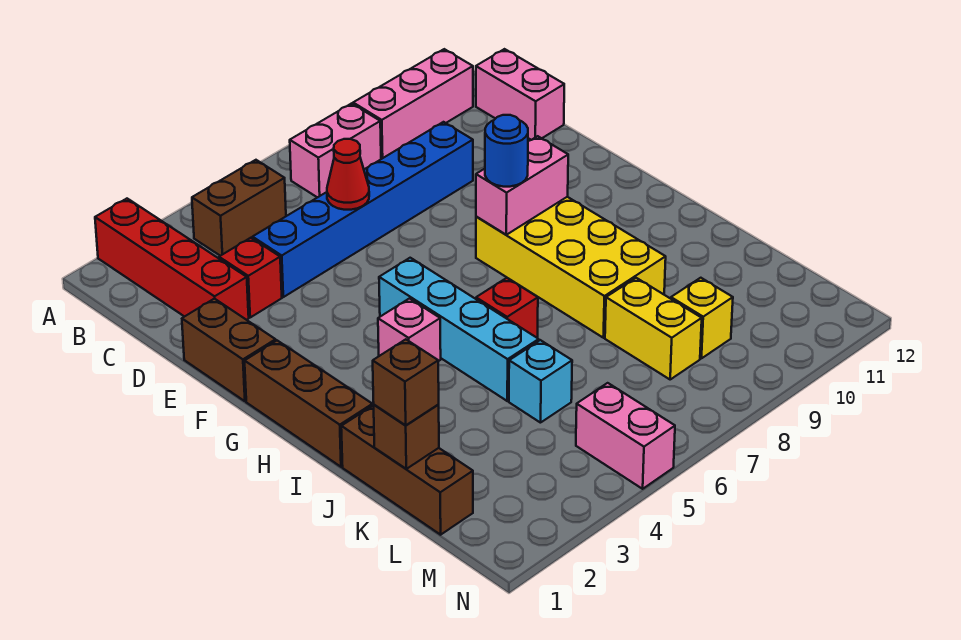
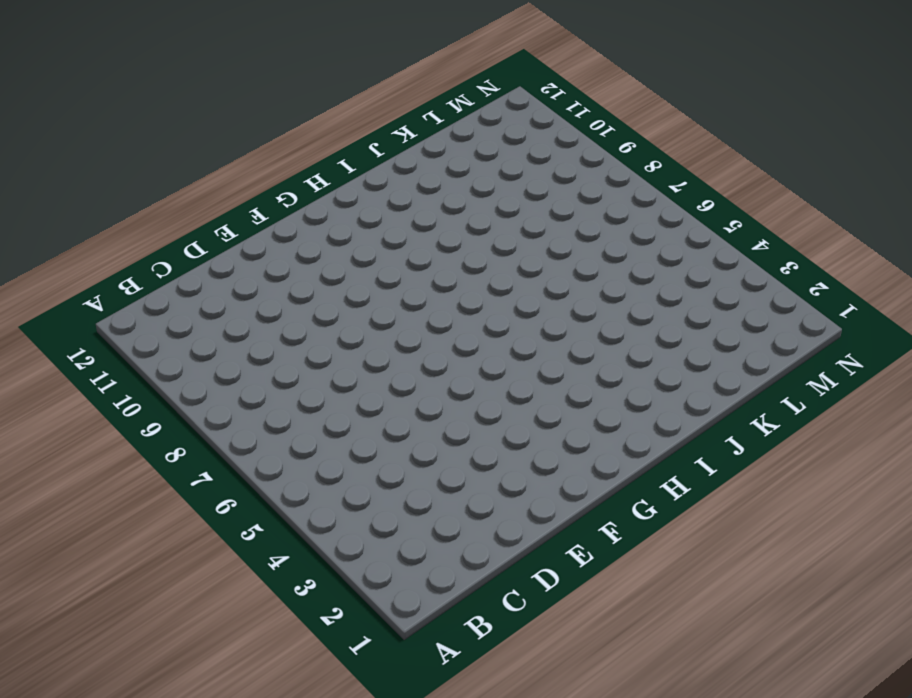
none -> red brick A2:D2 level 1
none -> brown brick B4:B5 level 1
none -> pink brick B7:B8 level 1

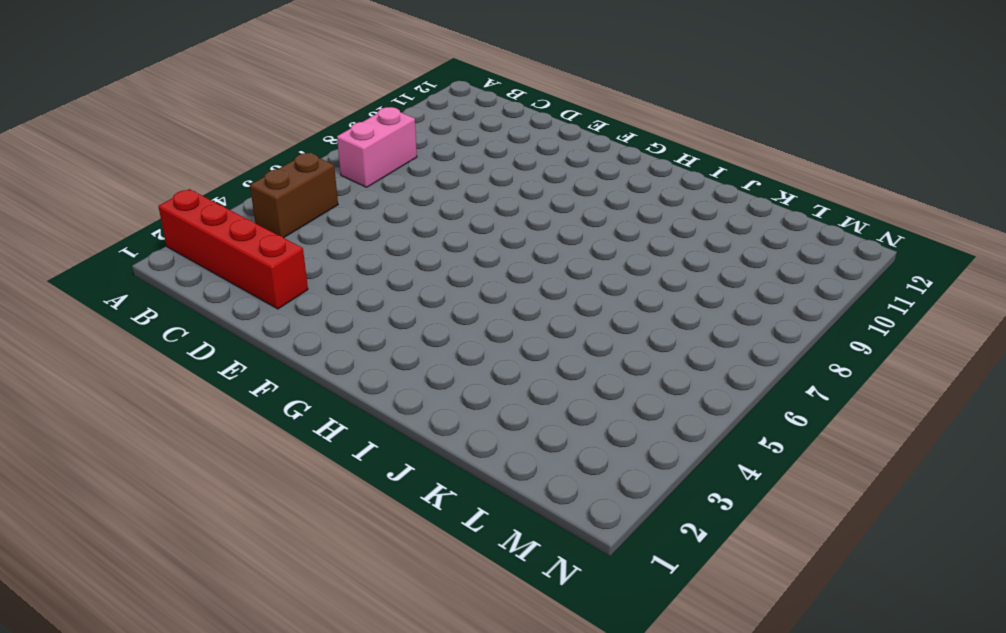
none -> pink brick B9:B11 level 1
none -> pink brick C12:D12 level 1
none -> red brick D3 level 1

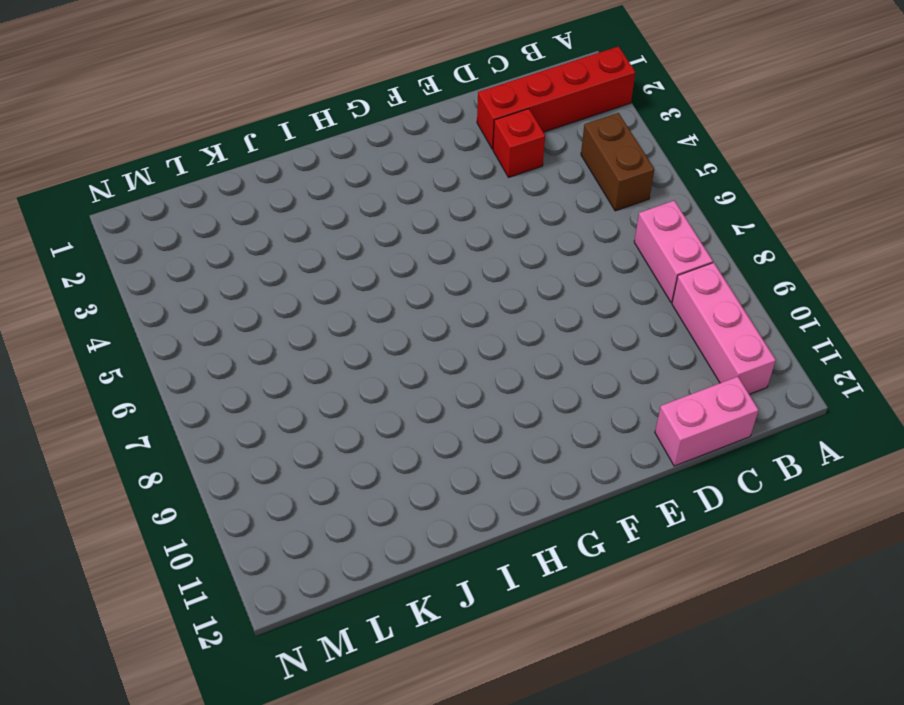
none -> blue brick D4:D9 level 1
none -> brown brick E1:F1 level 1
none -> brown brick G1:I1 level 1

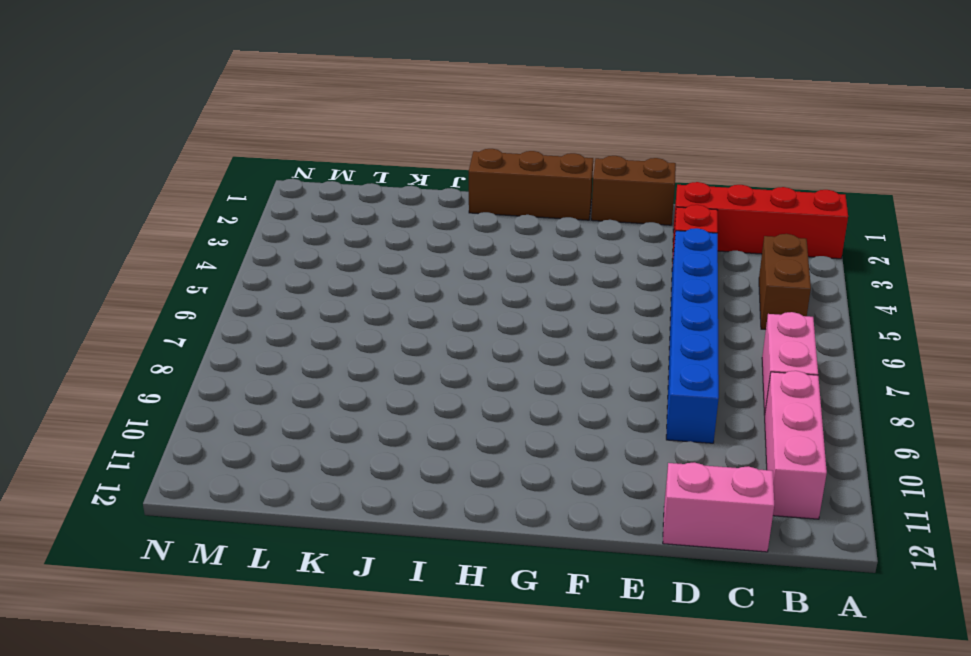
none -> cyan brick G5:J5 level 1
none -> yellow brick G8:J9 level 1
none -> pink brick H4 level 1

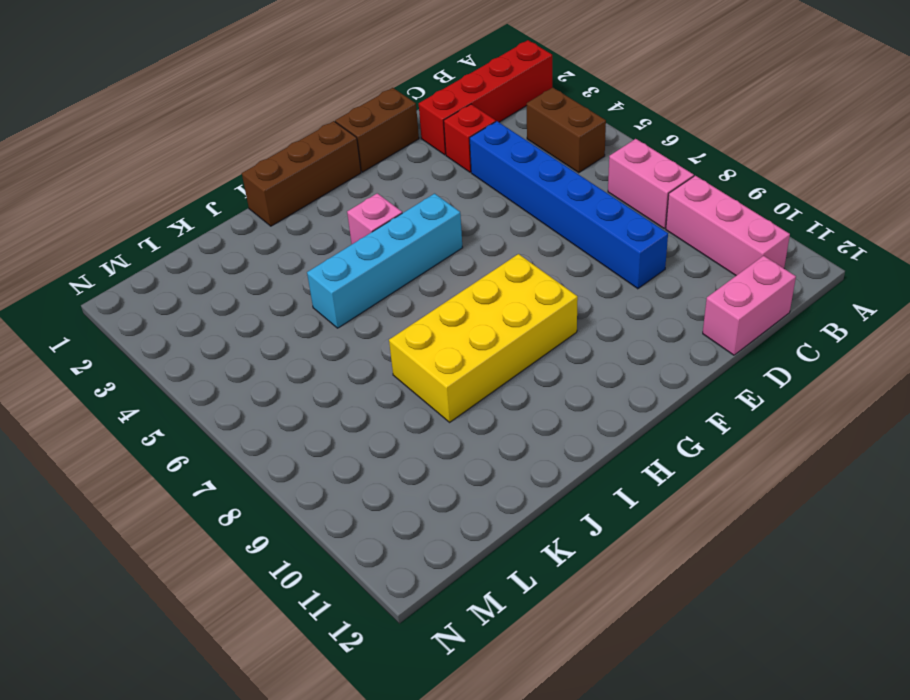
none -> red brick I6 level 1
none -> brown brick J1:L1 level 1
none -> cyan brick K5 level 1

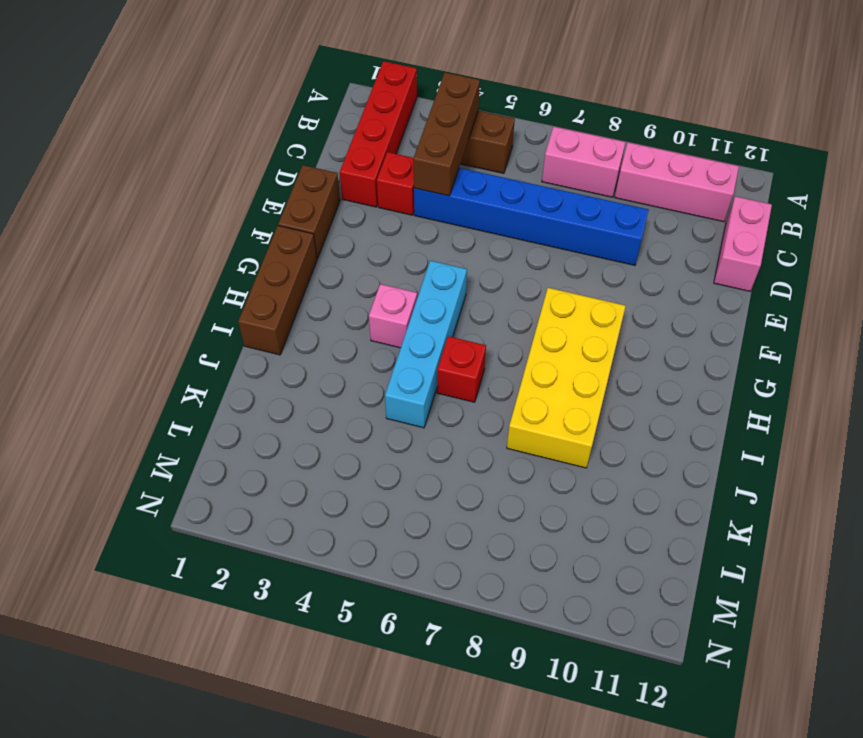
brown brick B4:D4 level 2 -> brown brick J1:L1 level 1
none -> cyan brick K5 level 1
none -> yellow brick K8:L8 level 1
none -> yellow brick L9 level 1

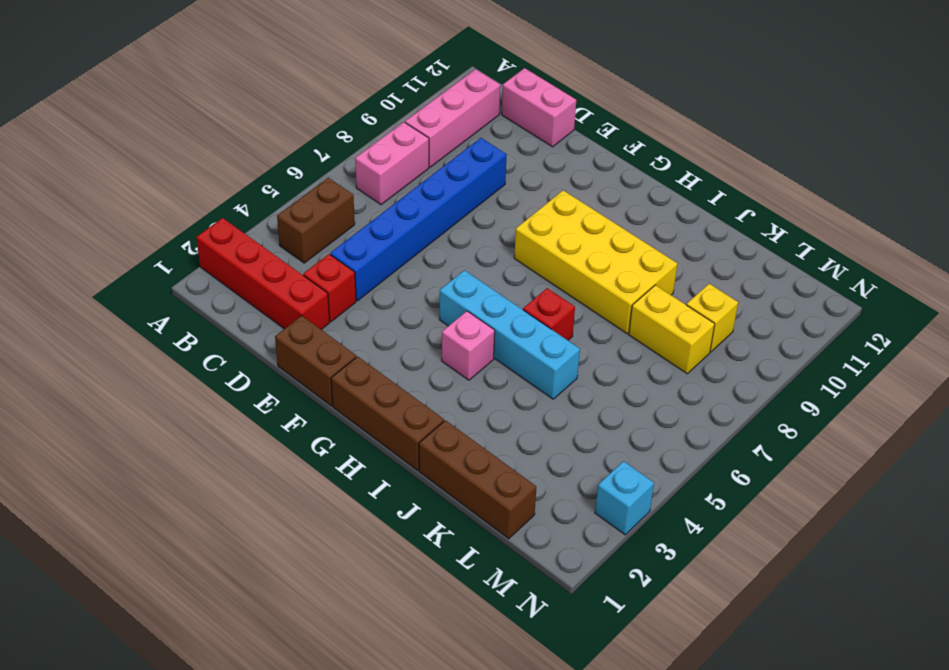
cyan brick N3 level 1 -> cyan brick K5 level 1
none -> pink brick M5:N5 level 1
none -> red cone D6 level 2
none -> pink brick G8:G9 level 2

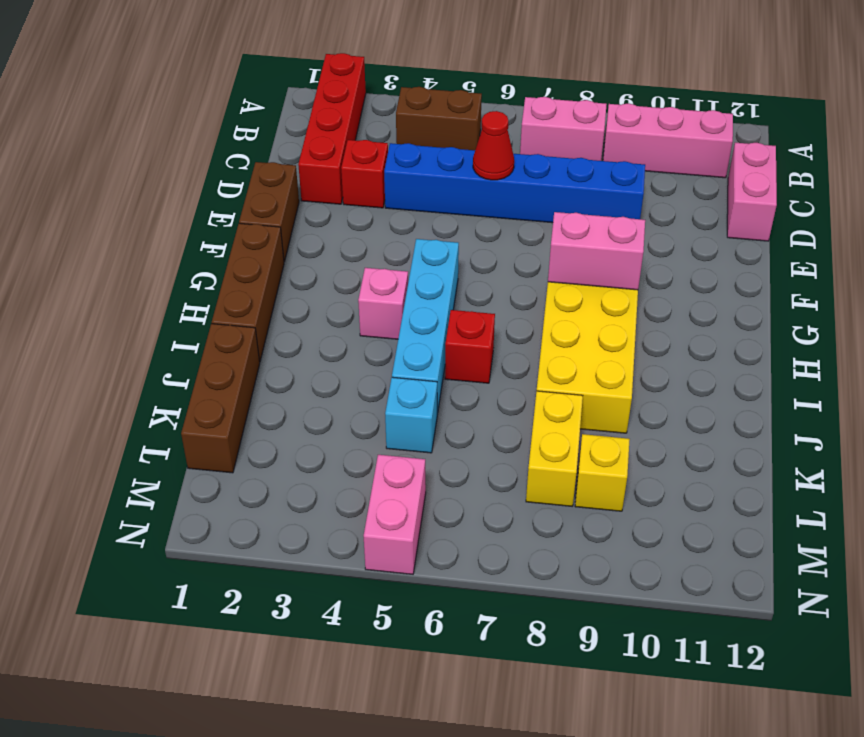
none -> brown brick K1 level 2
none -> blue round brick G8 level 3
none -> brown brick K1 level 3

